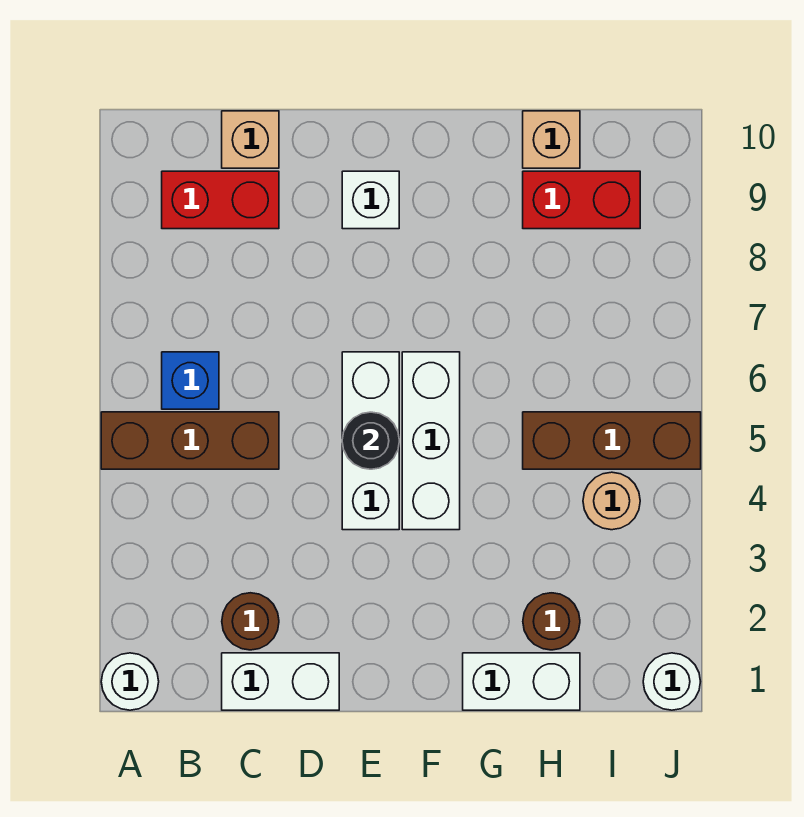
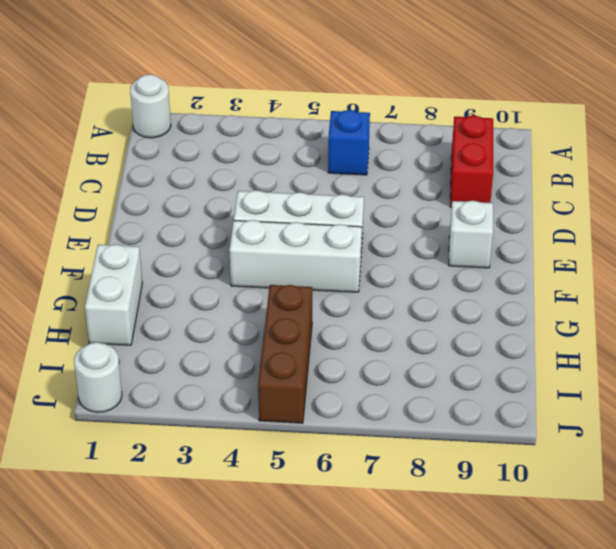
none -> brown brick A5:C5 level 1
none -> white brick C1:D1 level 1
none -> brown round brick C2 level 1

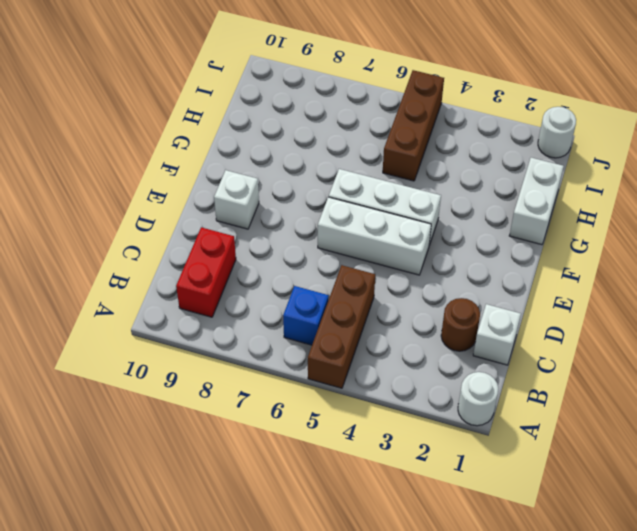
white brick C1 level 1 -> white brick C1:D1 level 1
none -> tan brick C10 level 1
none -> brown round brick H2 level 1
none -> red brick H9:I9 level 1

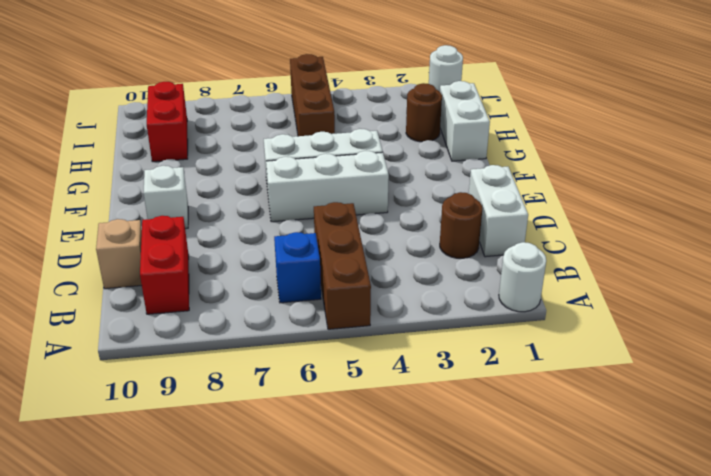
none -> tan brick H10 level 1
none -> tan round brick I4 level 1
none -> black round brick E5 level 2

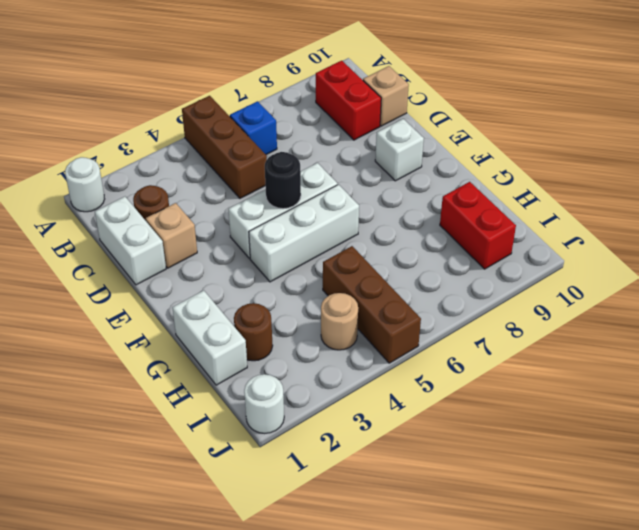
tan brick D2 level 1 -> tan brick H10 level 1

